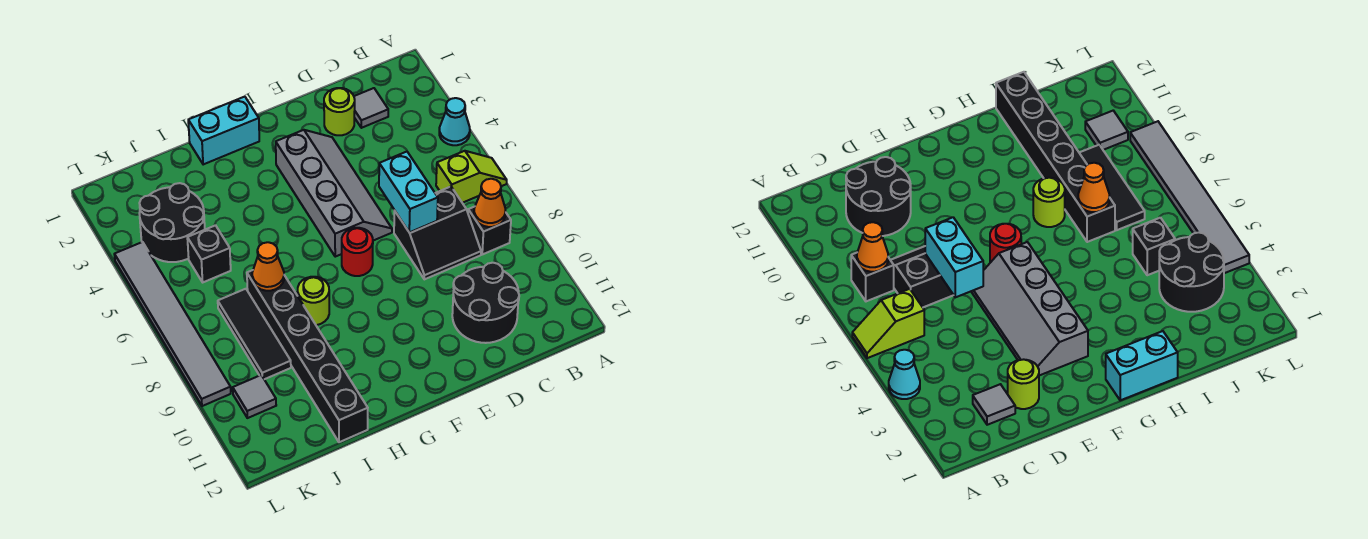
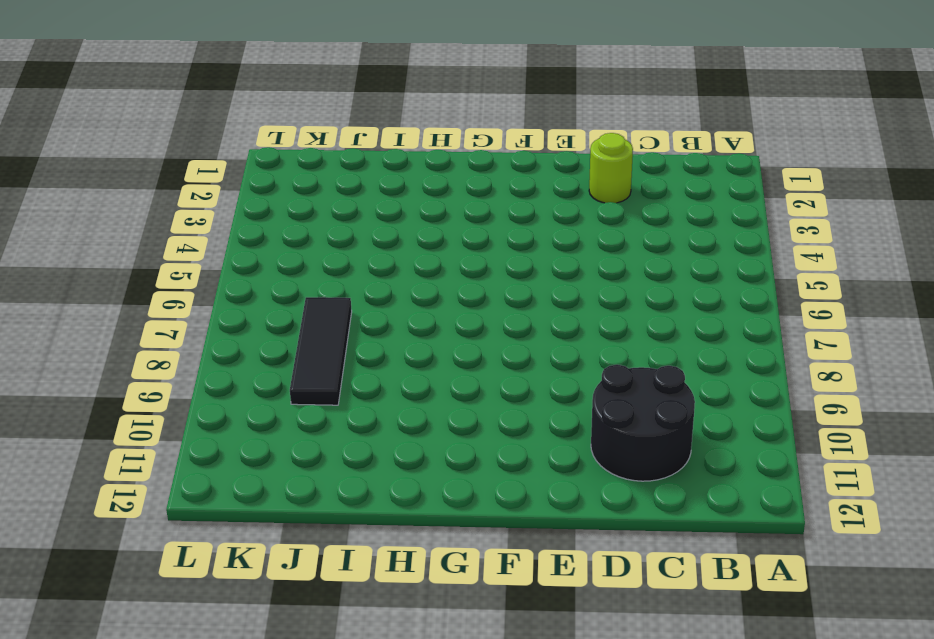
none -> cyan cone A4 level 1
none -> lime slope A6:B6 level 1 top B
none -> black brick B8 level 1

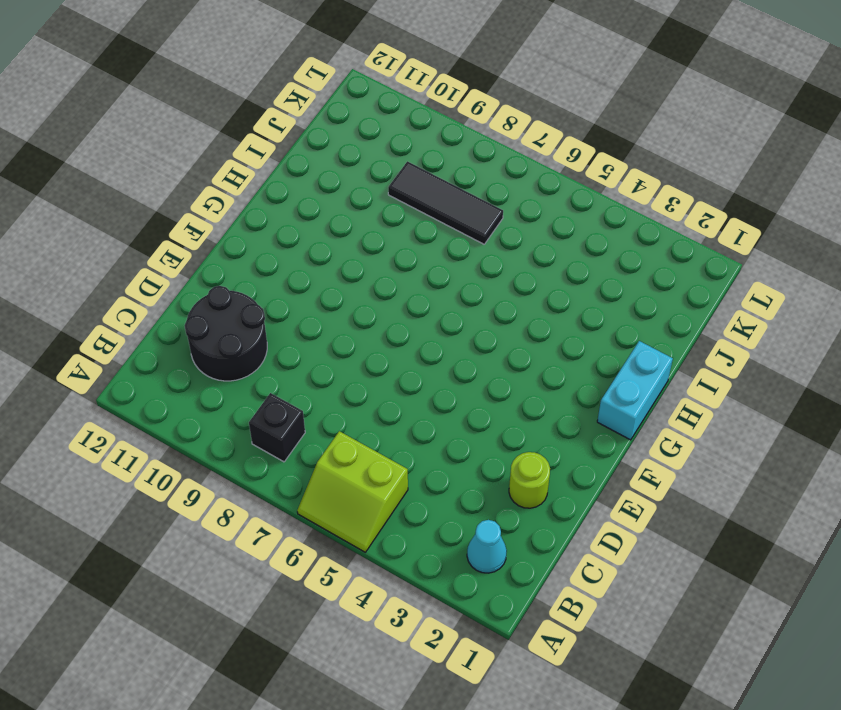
lime slope A5:B6 level 1 top B -> lime slope A6:B6 level 1 top B
cyan cone B2 level 1 -> cyan cone A4 level 1
none -> grey tile C2 level 1
none -> black slope C7:D8 level 1 top 7
none -> grey slope E3:F6 level 1 top F

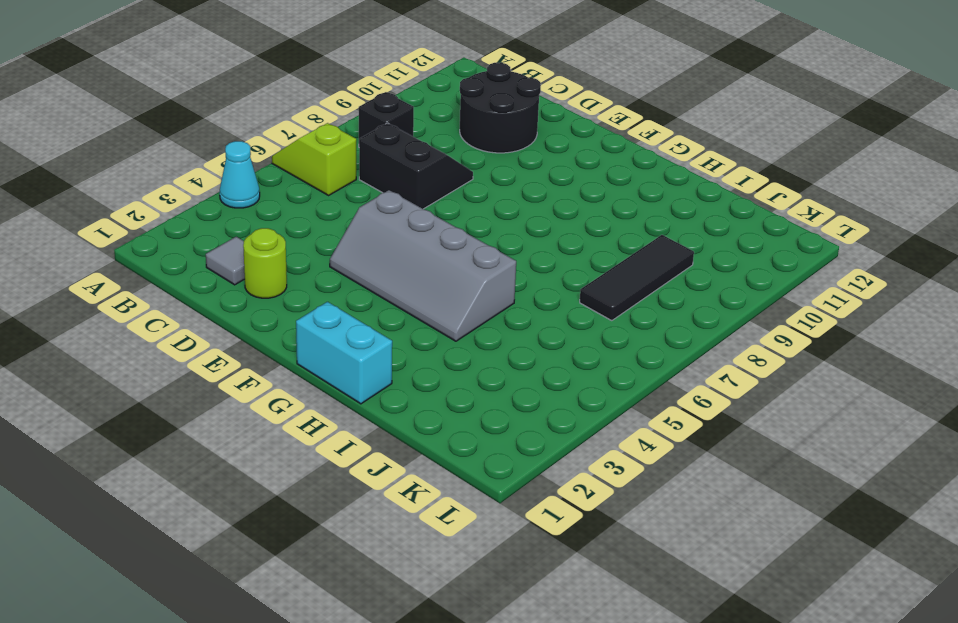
grey slope E4:H5 level 1 top 5 -> grey slope E3:F6 level 1 top F
none -> red round brick F7 level 1
none -> lime round brick H8 level 1
none -> black brick I7:I12 level 1

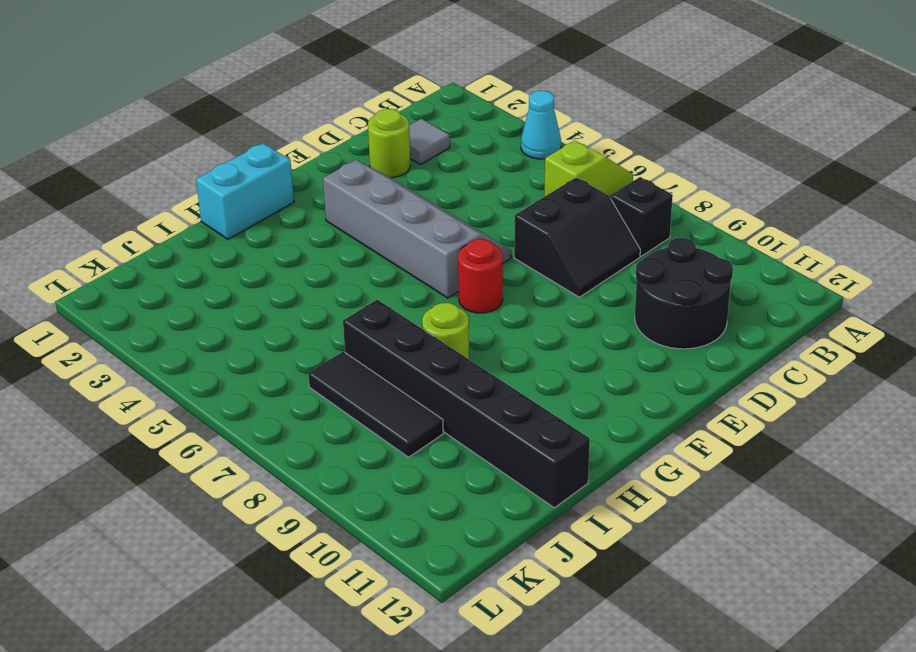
none -> black round brick J3:K4 level 1
none -> black brick J5 level 1
none -> grey tile K10 level 1

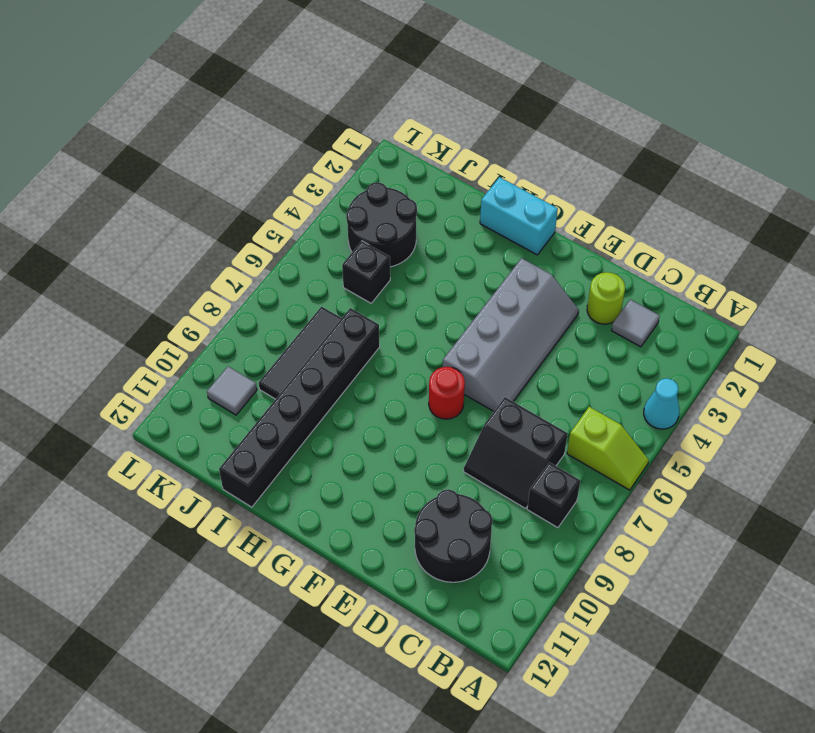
none -> lime round brick H8 level 1
none -> grey tile L4:L9 level 1
none -> orange cone B8 level 2

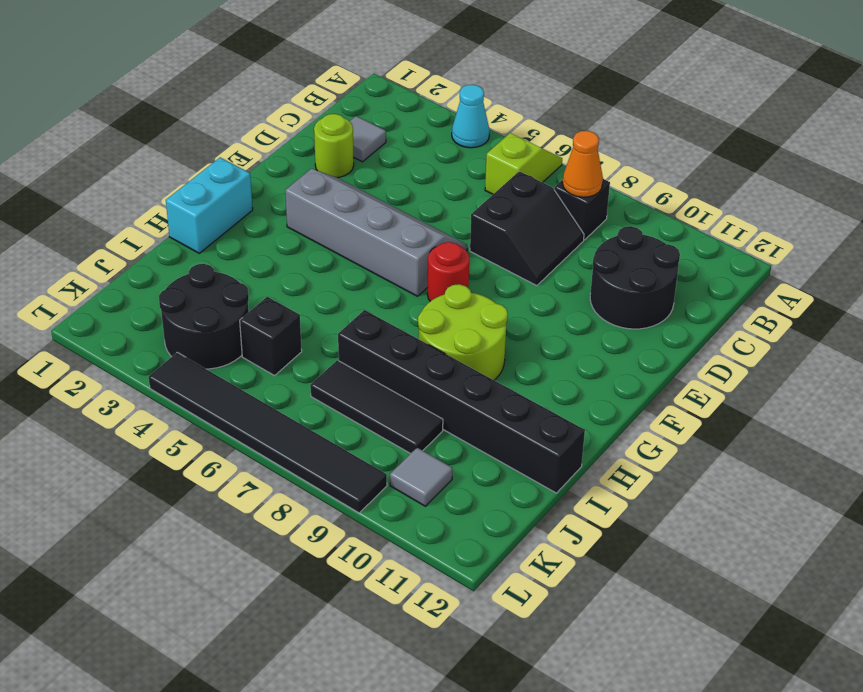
lime round brick G8:H9 level 1 -> lime round brick H8 level 1
black tile L4:L9 level 1 -> grey tile L4:L9 level 1
none -> cyan brick D6:D7 level 2
none -> orange cone I7 level 2

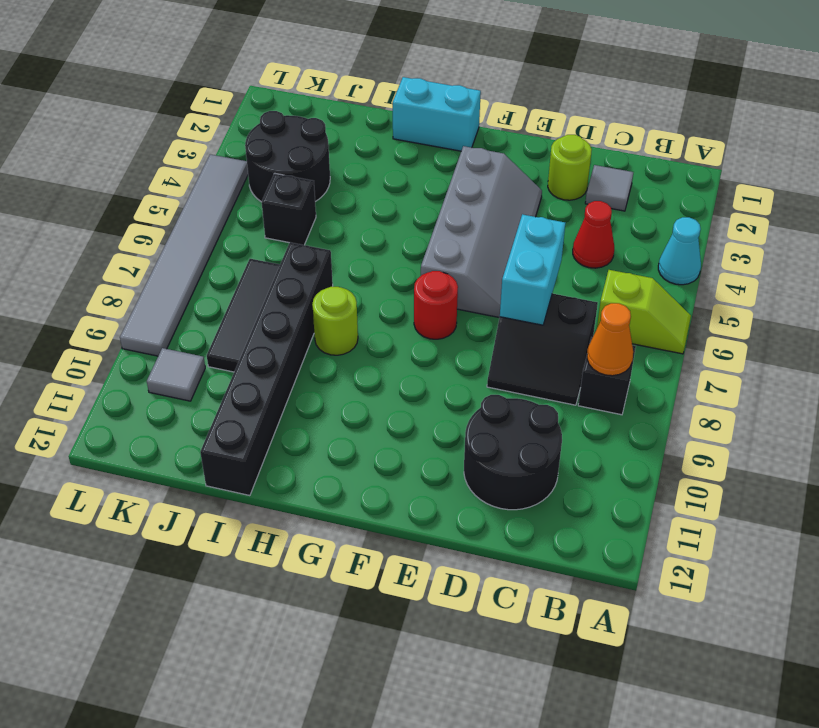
red cone C4 level 1 -> none
none -> orange cone I7 level 2

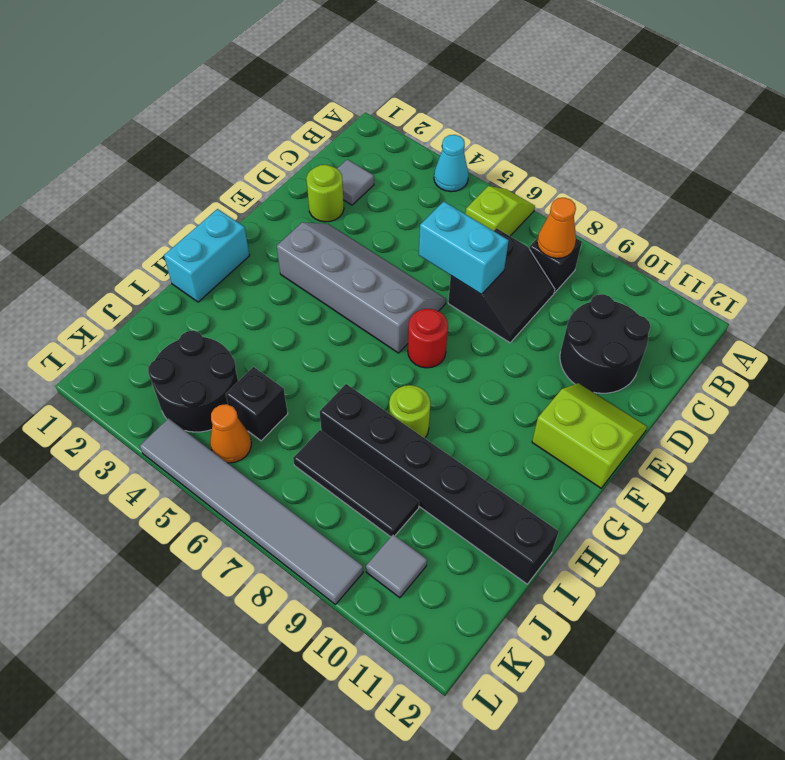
lime slope E11:F12 level 1 top F -> none
orange cone K5 level 1 -> orange cone I7 level 2

